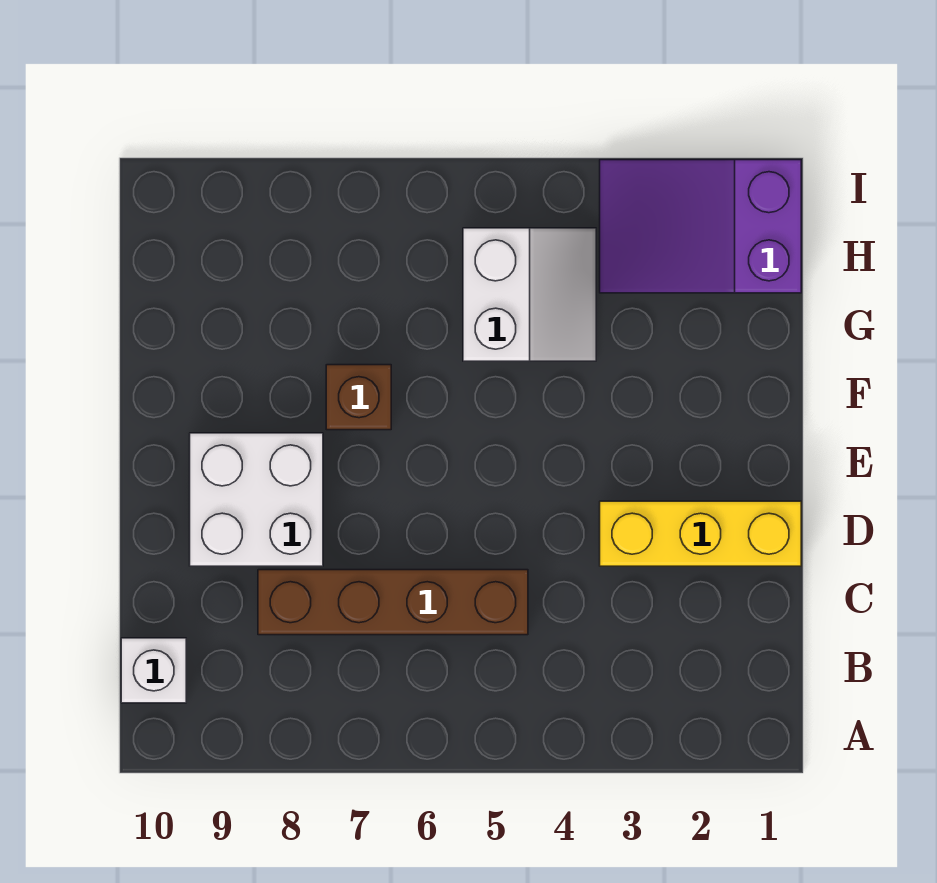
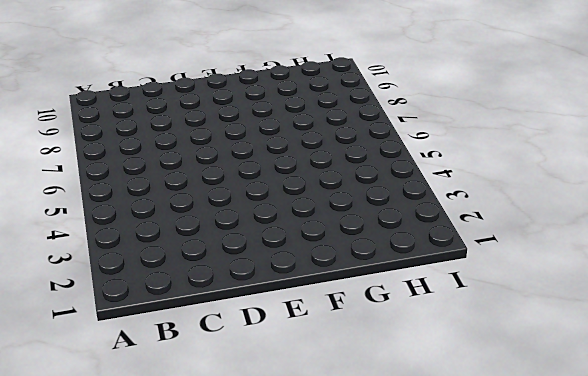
none -> white brick B10 level 1
none -> brown brick C5:C8 level 1

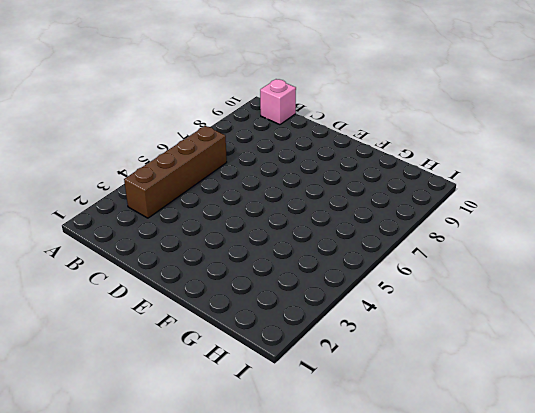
brown brick B3:B6 level 1 -> brown brick C5:C8 level 1
pink brick B10 level 1 -> white brick B10 level 1
none -> yellow brick D1:D3 level 1
none -> white brick D8:E9 level 1

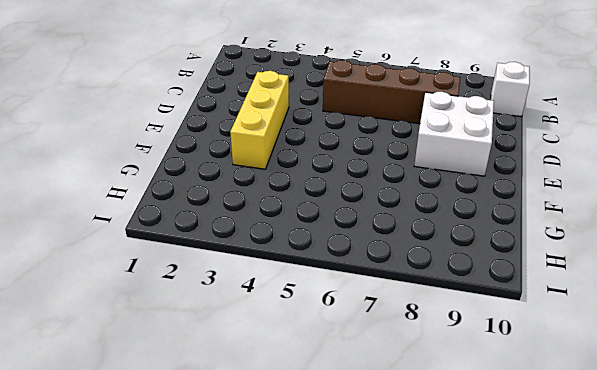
yellow brick D3:F3 level 1 -> yellow brick D1:D3 level 1
none -> brown brick F7 level 1
none -> white slope G4:H5 level 1 top 5

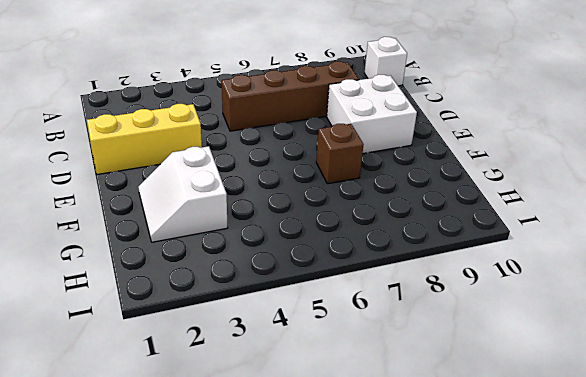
white slope F2:G3 level 1 top 3 -> white slope G4:H5 level 1 top 5
none -> purple slope H1:I3 level 1 top 1

